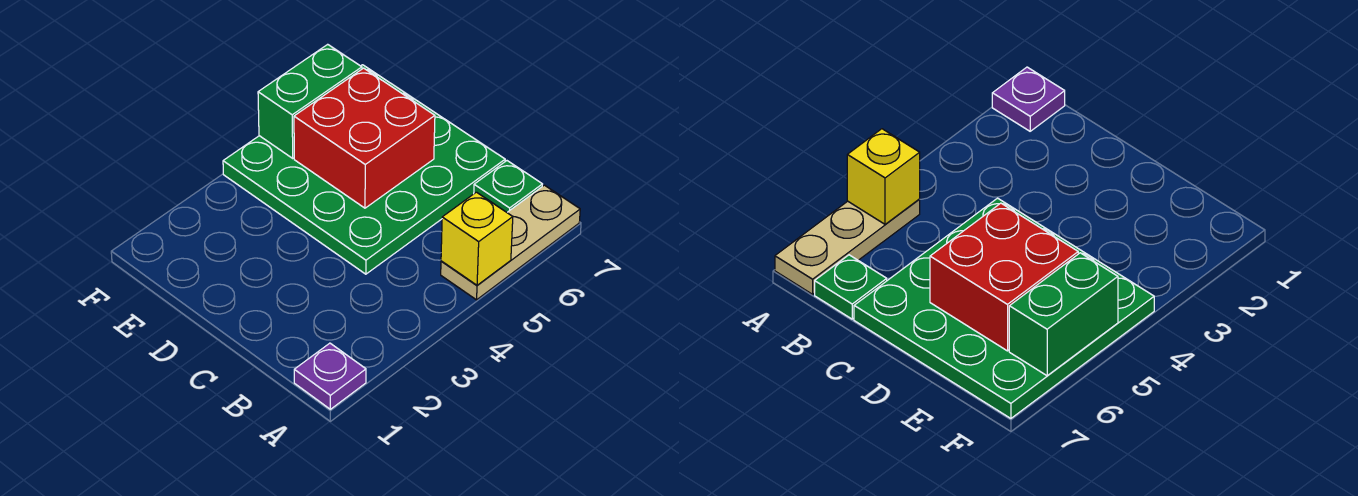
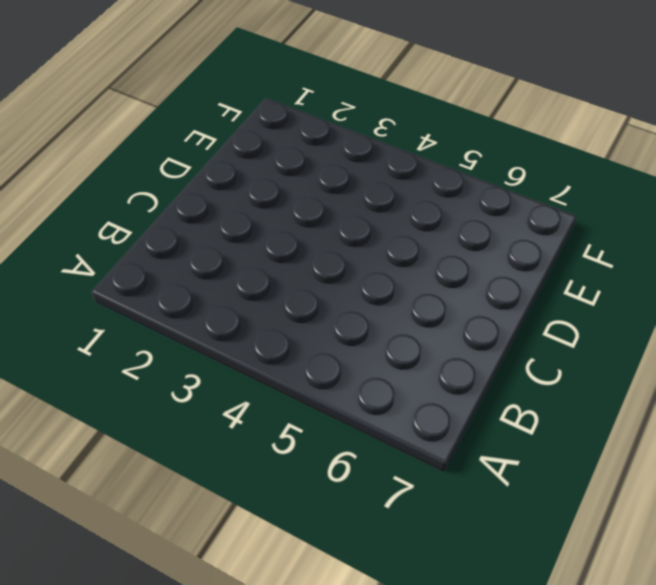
none -> purple plate A1 level 1
none -> tan plate A5:A7 level 1

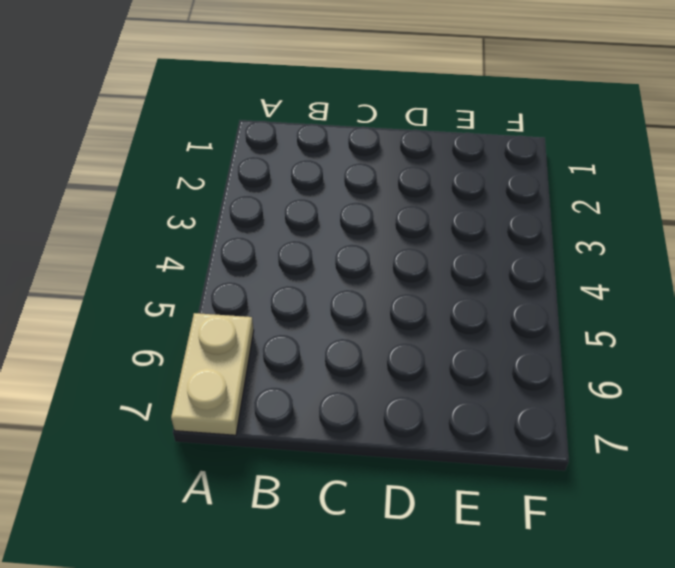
tan plate A6:A7 level 1 -> tan plate A5:A7 level 1
none -> purple plate A1 level 1
none -> green plate B7 level 1

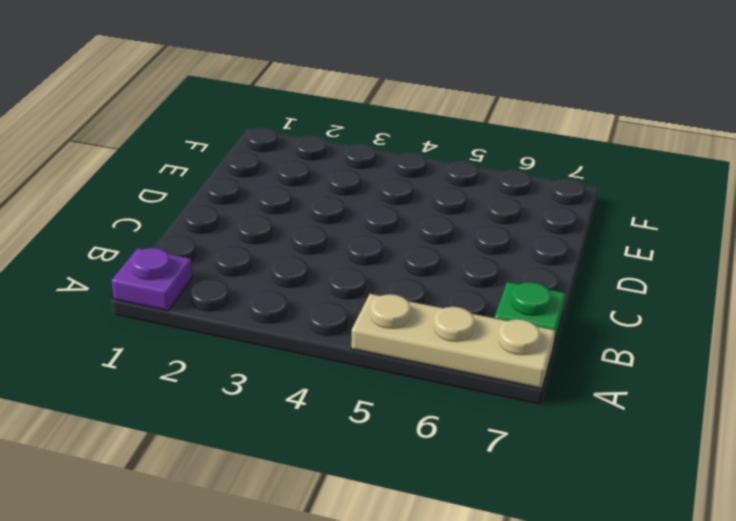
none -> green plate C4:F7 level 1
none -> yellow brick A5 level 2

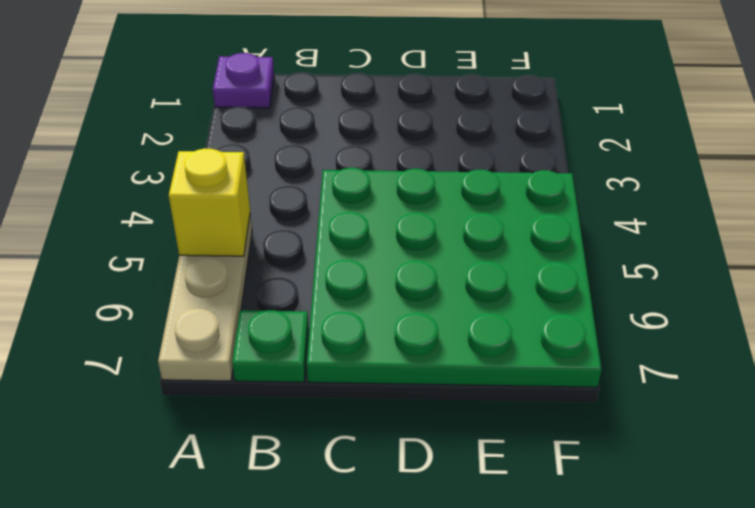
none -> red brick D5:E6 level 2
none -> green brick F5:F6 level 2

